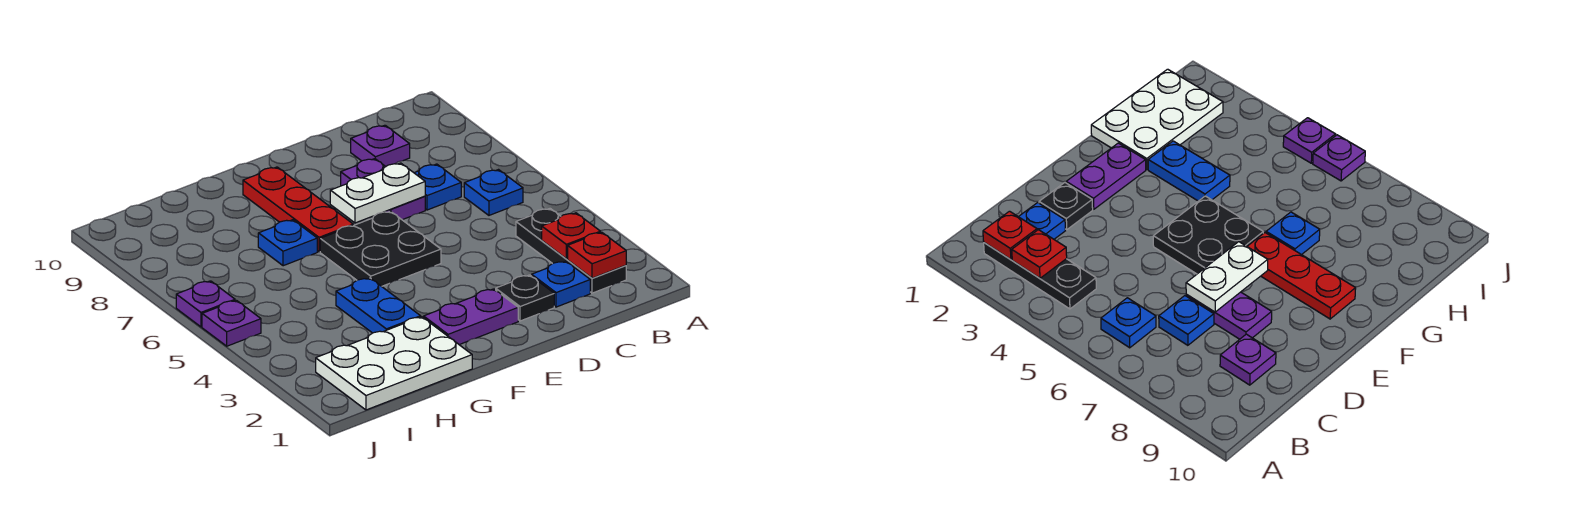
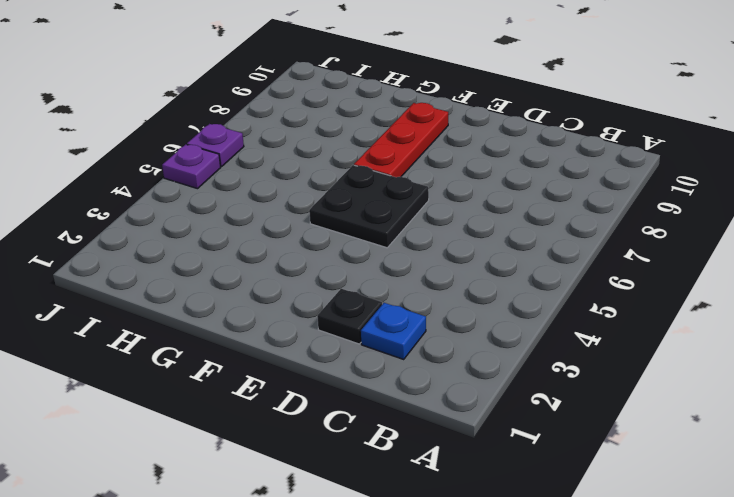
none -> black plate B2:B4 level 1
none -> blue plate B6 level 1
none -> blue plate C7 level 1

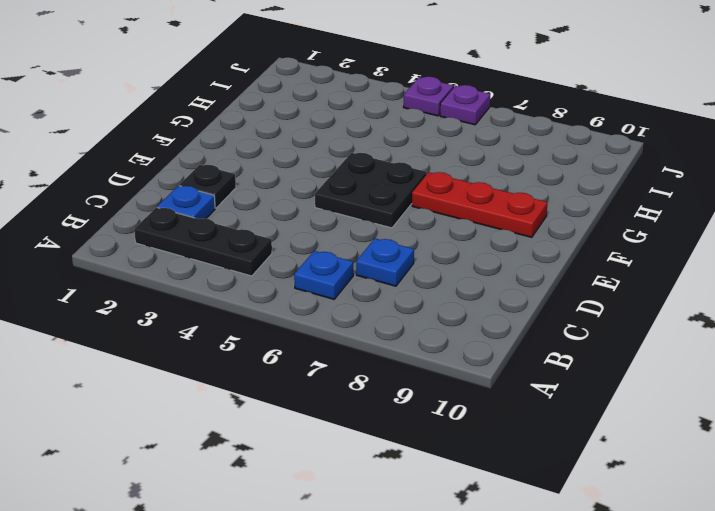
none -> purple plate C9 level 1
none -> purple plate D7:D8 level 1
none -> purple plate E2:F2 level 1

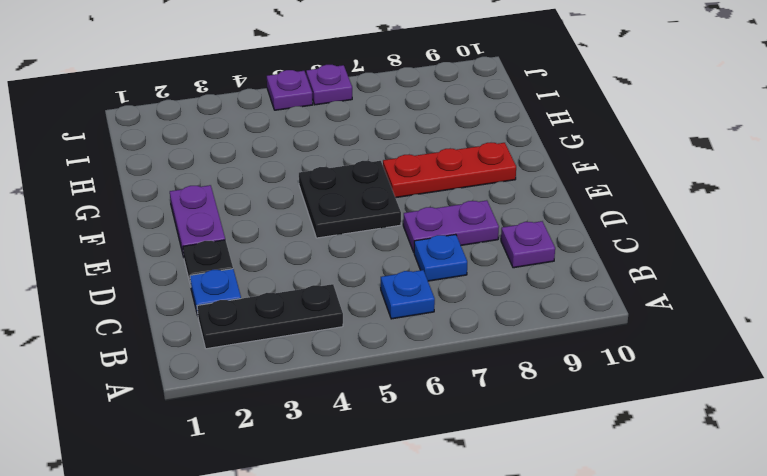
none -> white plate G1:I2 level 1
none -> blue plate G3:G4 level 1
none -> blue plate G7 level 1

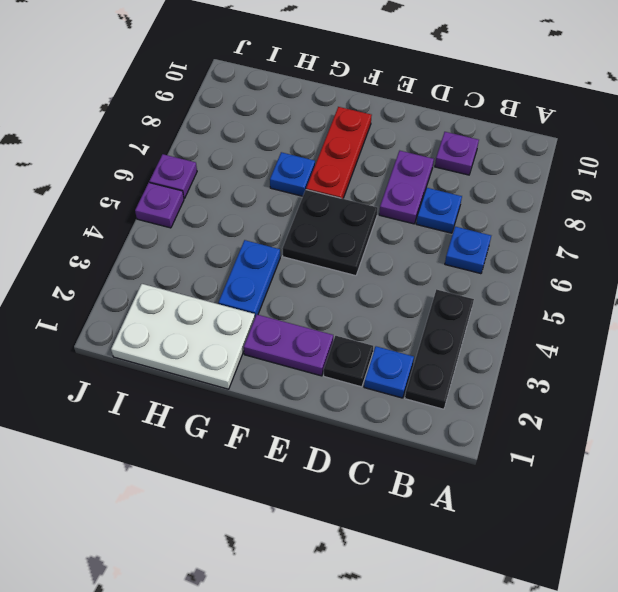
none -> red plate B2 level 2
none -> red plate B3 level 2
none -> white plate D7:E7 level 2

